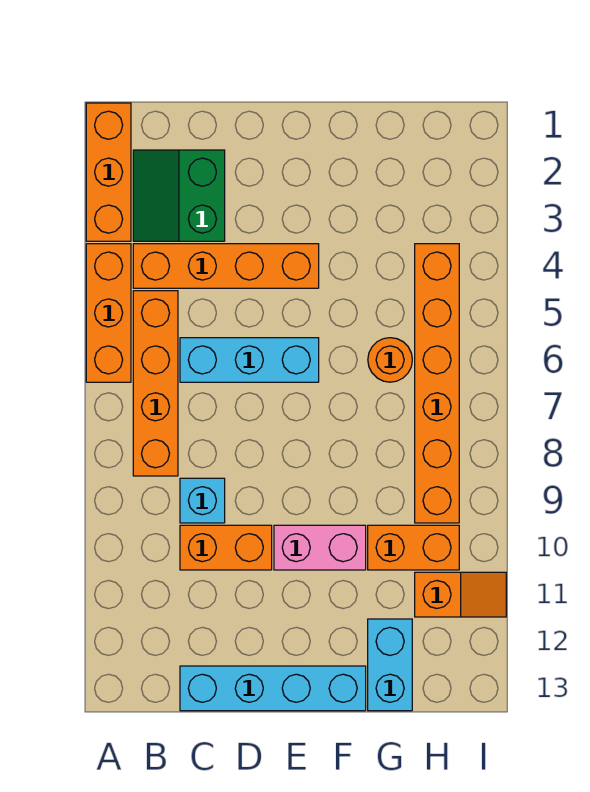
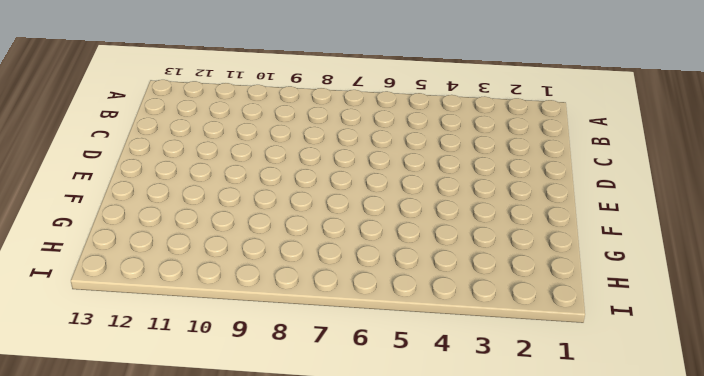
none -> orange brick A1:A3 level 1
none -> orange brick A4:A6 level 1
none -> green slope B2:C3 level 1 top C

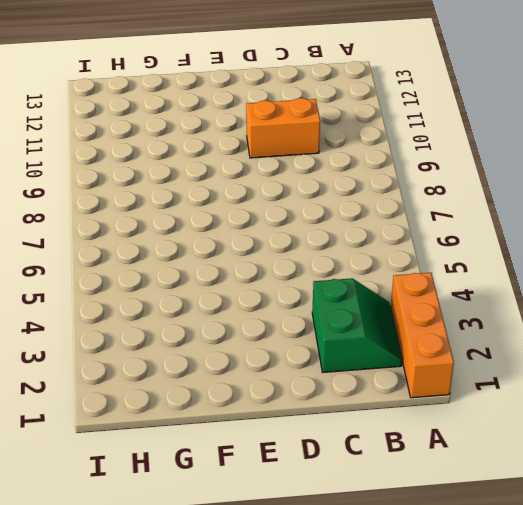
none -> orange brick A4:A6 level 1
none -> orange brick B4:E4 level 1
none -> orange brick B5:B8 level 1

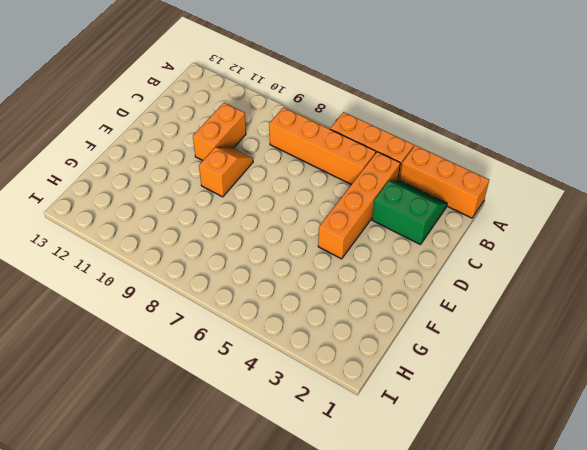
orange slope D9:E9 level 1 top E -> orange slope H11:I11 level 1 top H
none -> cyan brick C6:E6 level 1
none -> cyan brick C9 level 1
none -> cyan brick C13:F13 level 1

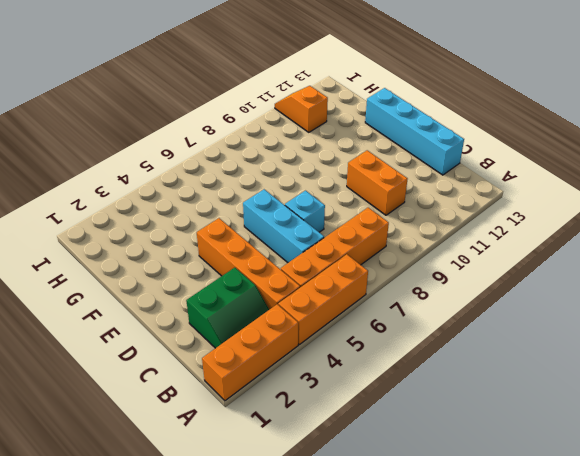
cyan brick D7 level 1 -> cyan brick C9 level 1
none -> pink brick E10:F10 level 1
none -> orange round brick G6 level 1
none -> orange brick G10:H10 level 1

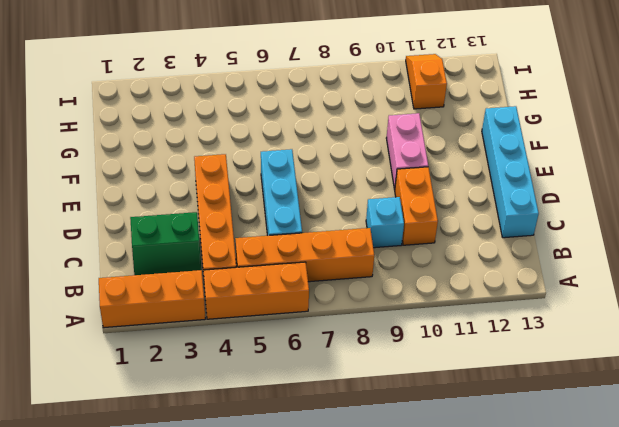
none -> orange round brick G6 level 1
none -> orange brick G10:H10 level 1
none -> cyan brick G12:G13 level 1

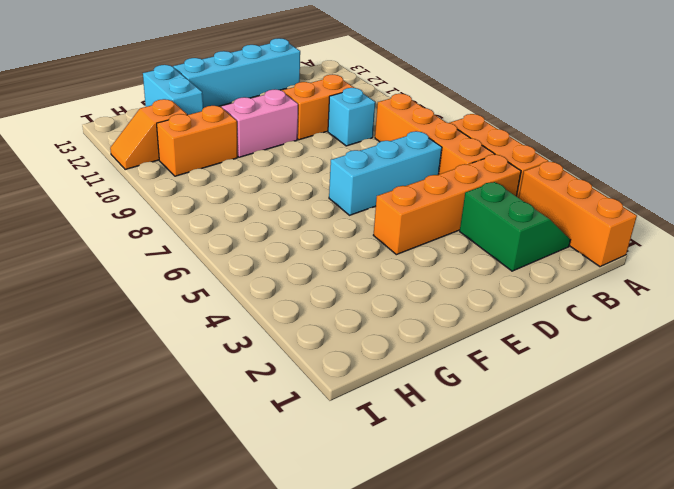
none -> orange round brick G6 level 1
none -> orange brick H4:H9 level 1

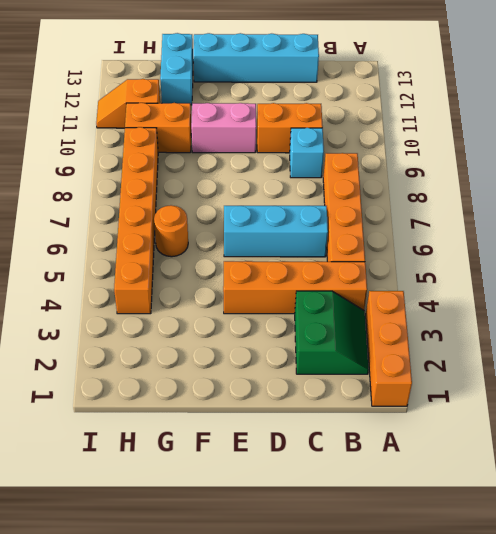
none -> orange brick A4:A6 level 1

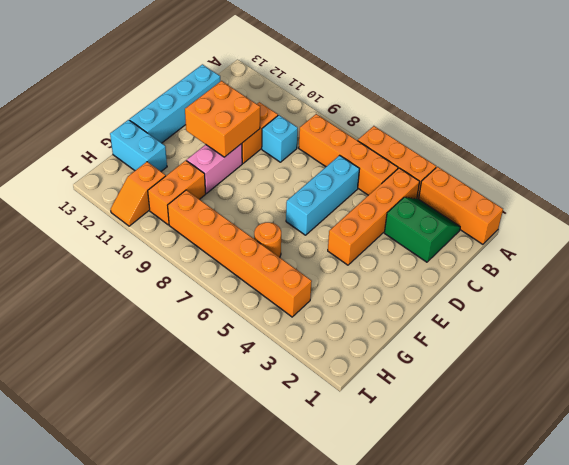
orange brick D10:E11 level 2 -> none

